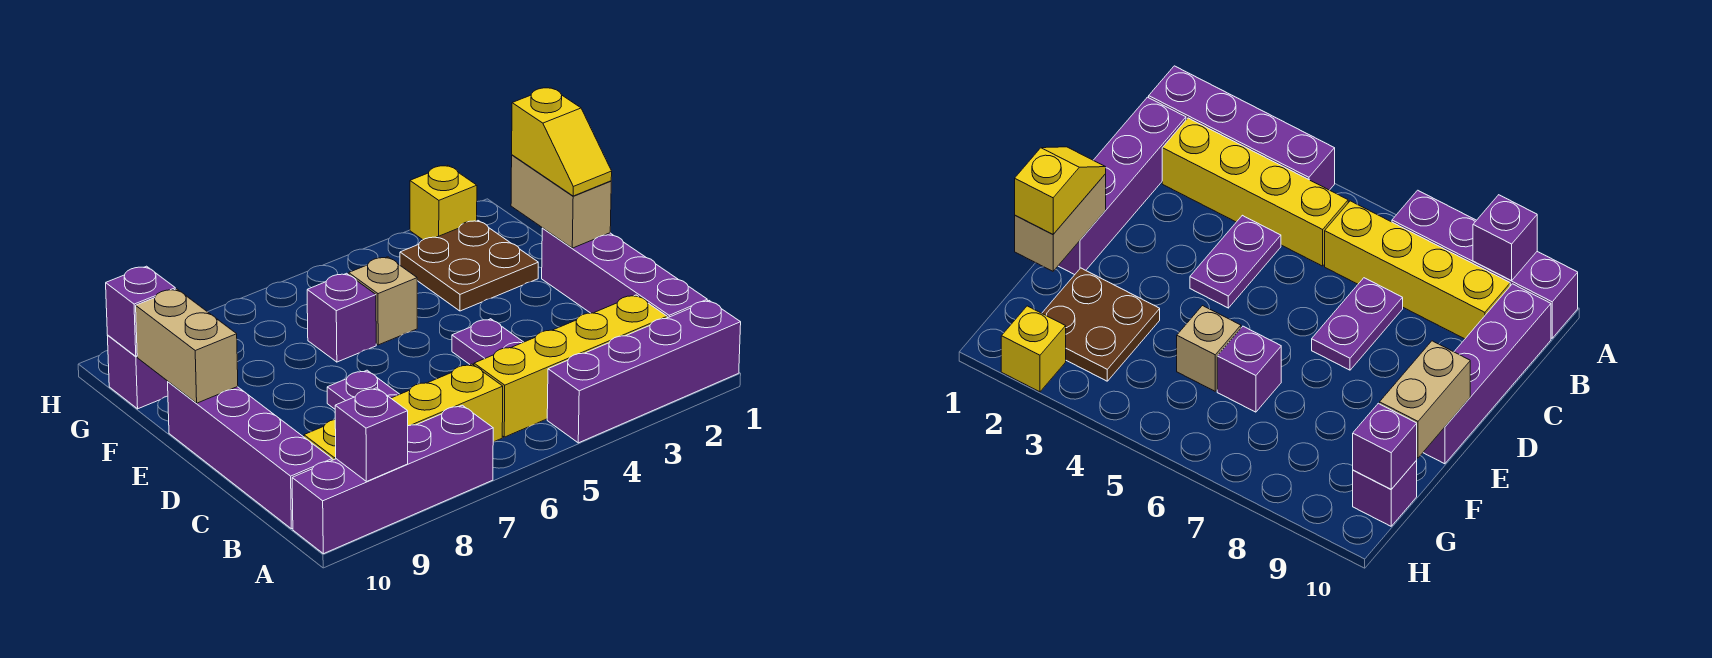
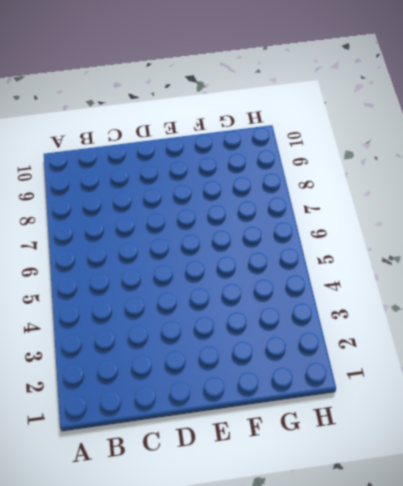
none -> purple brick A1:A4 level 1
none -> purple brick A7:A10 level 1
none -> purple brick B1:E1 level 1

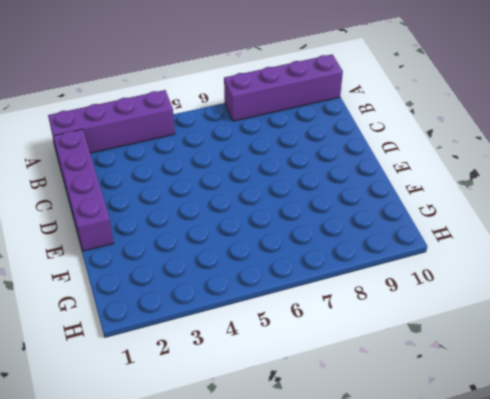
none -> yellow brick B2:B5 level 1
none -> yellow brick B6:B9 level 1
none -> purple brick B10:E10 level 1

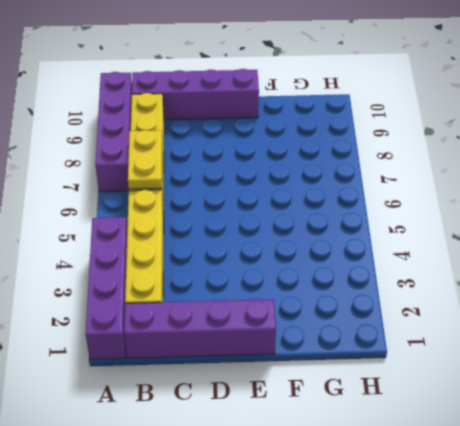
yellow plate B6:B7 level 2 -> none
none -> purple plate C4:D4 level 1
none -> purple plate C7:D7 level 1
none -> brown plate F2:G3 level 1

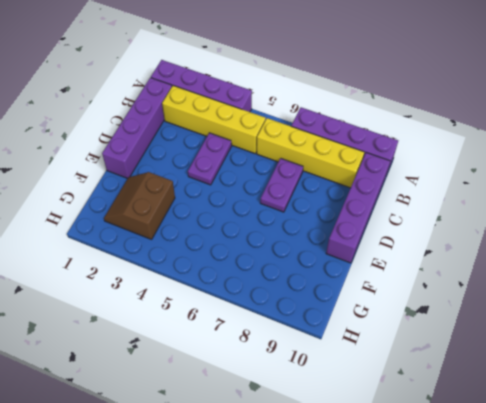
brown slope F2:G3 level 1 top 3 -> brown plate F2:G3 level 1
none -> tan brick F5 level 1
none -> purple brick F6 level 1
none -> purple brick G10 level 1

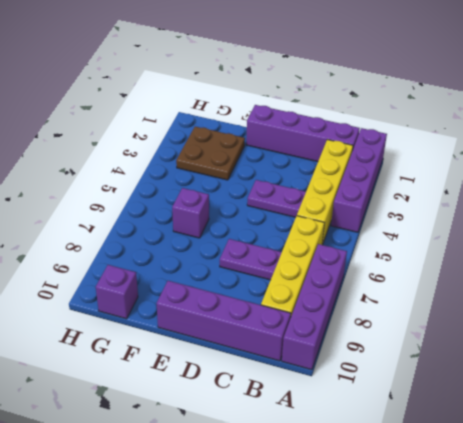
none -> tan brick F5 level 1
none -> yellow brick H2 level 1
none -> purple brick A9 level 2

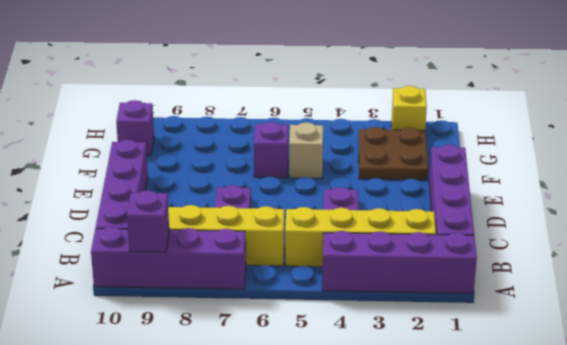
none -> tan brick E1:F1 level 2
none -> tan brick E10:F10 level 2
none -> purple brick G10 level 2

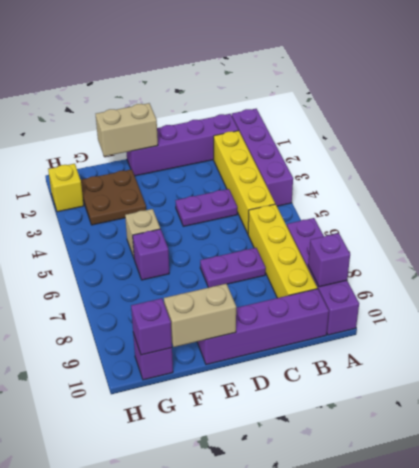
none -> yellow slope E1:F1 level 3 top F

